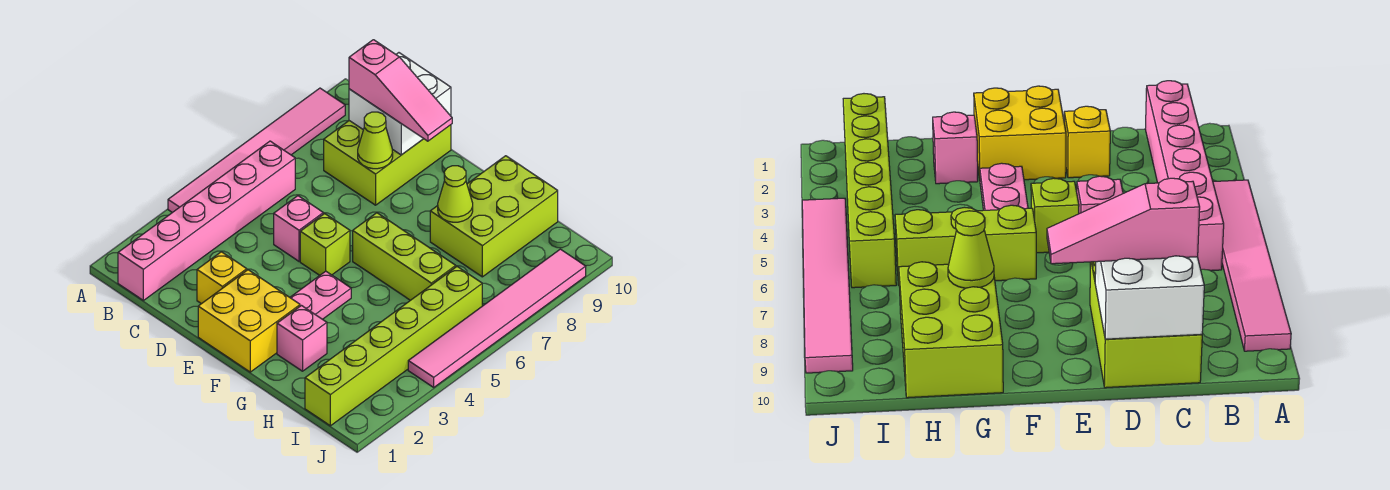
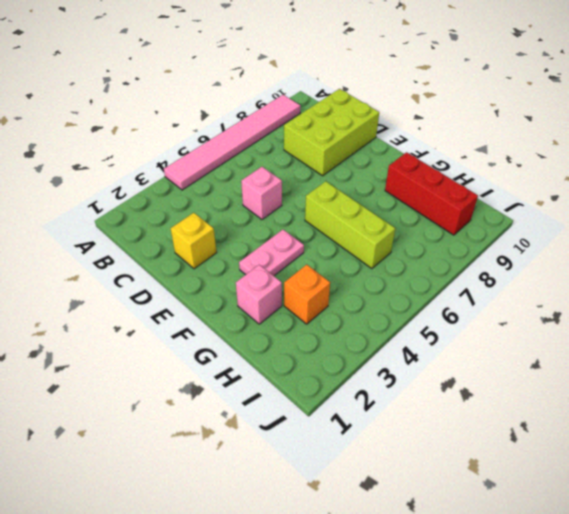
red brick G9:I9 level 1 -> lime brick G8:H10 level 1
orange brick H3 level 1 -> none
none -> pink brick B1:B6 level 1
none -> yellow brick E1:F2 level 1
none -> lime brick E5 level 1

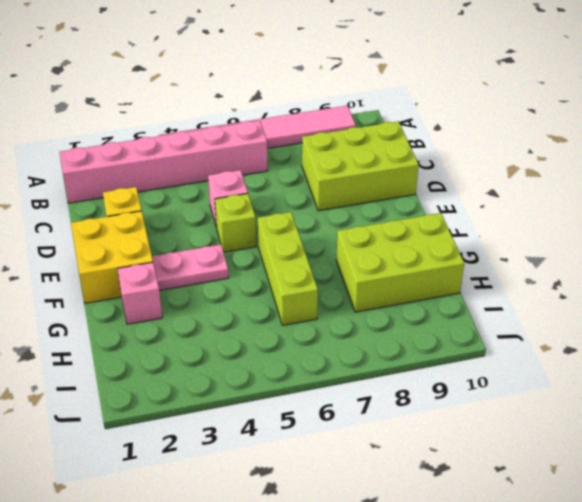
none -> lime brick I1:I6 level 1
none -> pink tile J4:J9 level 1
none -> white brick C9:D10 level 2

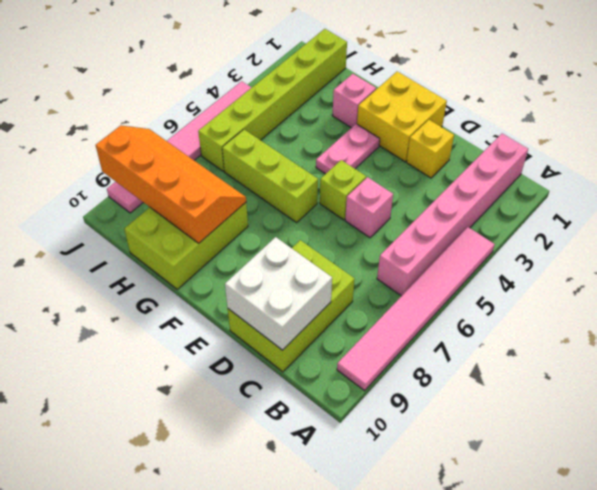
orange slope G8:J9 level 2 top 9 -> lime cone G8 level 2
none -> lime cone D8 level 2
none -> pink slope C9:E9 level 3 top C

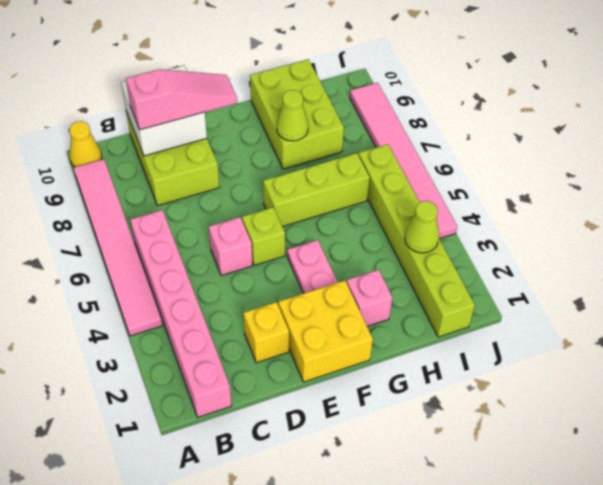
yellow cone A10 level 1 -> none
lime cone I3 level 2 -> lime cone D8 level 2

